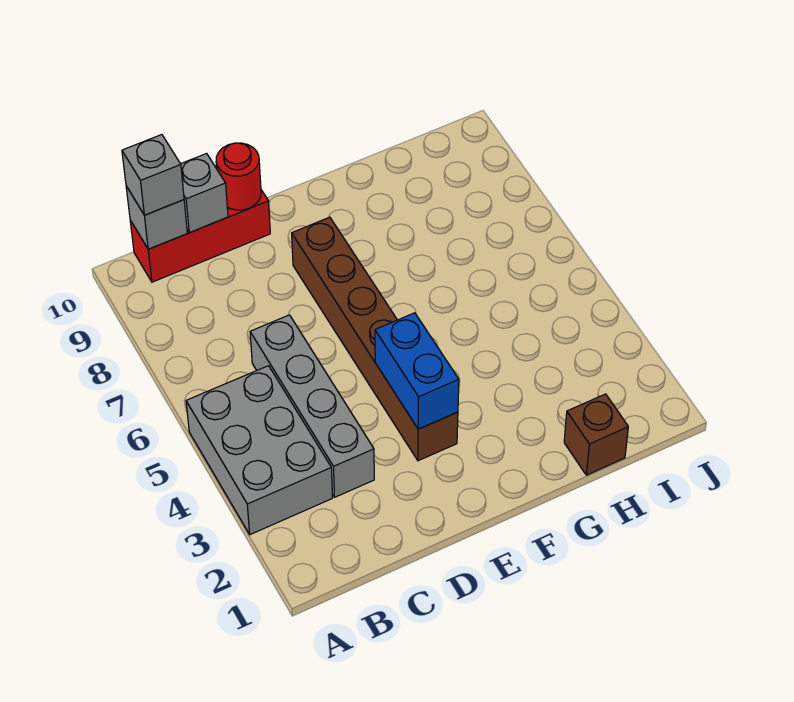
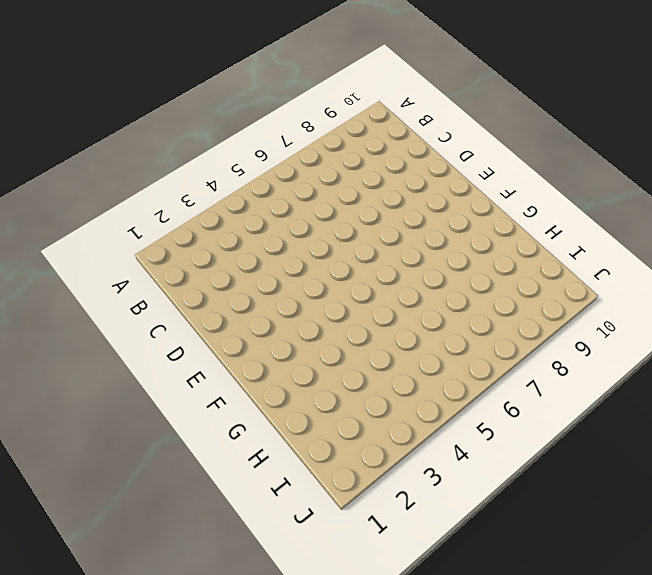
none -> grey brick A3:B5 level 1
none -> red brick B10:D10 level 1

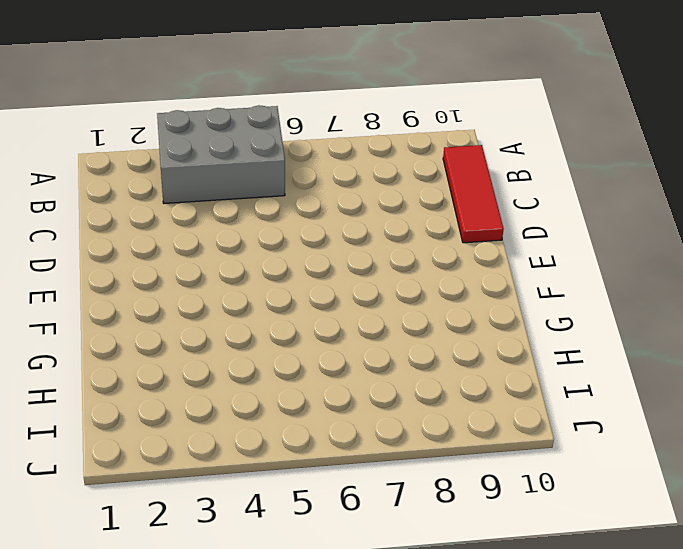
red tile B10:D10 level 1 -> red brick B10:D10 level 1
none -> grey brick C3:C6 level 1
none -> brown brick E3:E8 level 1

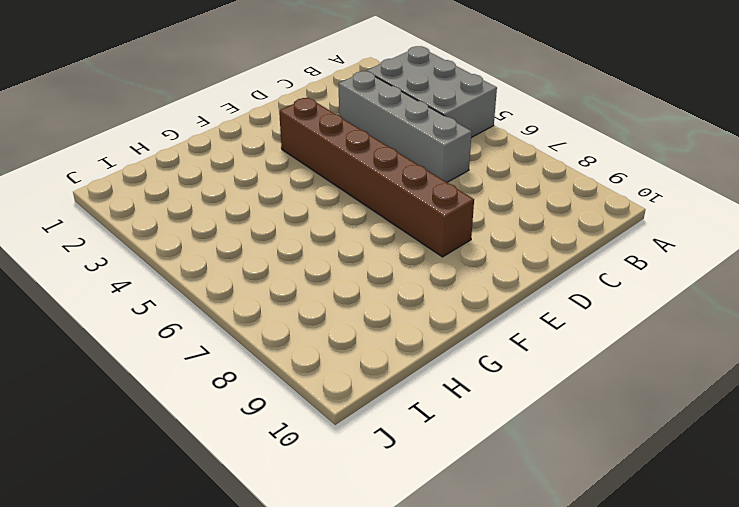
none -> red brick B10:D10 level 1
none -> brown brick H1 level 1

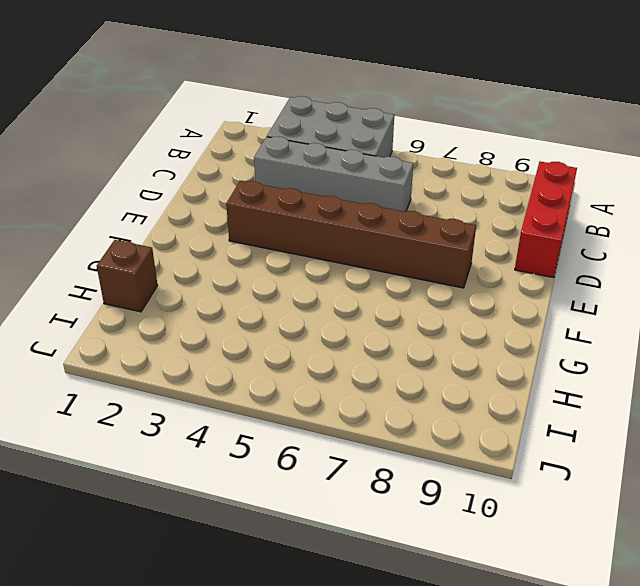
none -> grey brick B10 level 2
none -> grey brick C10 level 2

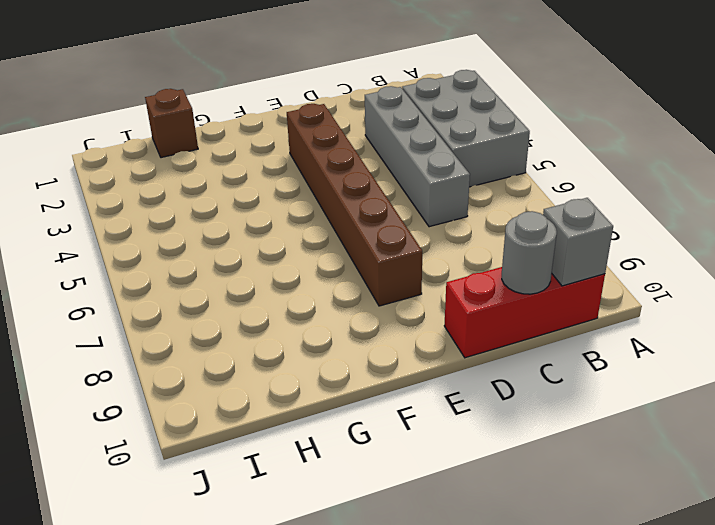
grey round brick C10 level 2 -> grey brick C10 level 2
none -> red round brick D10 level 2
none -> blue brick E3:E4 level 2

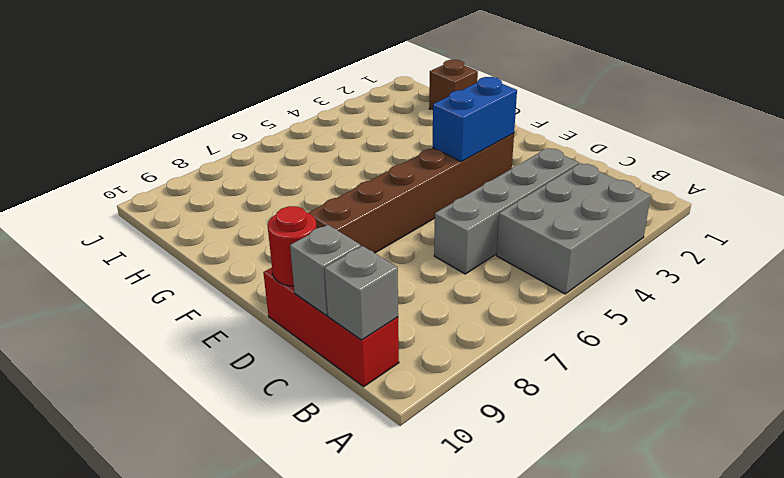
none -> grey brick B10 level 3

